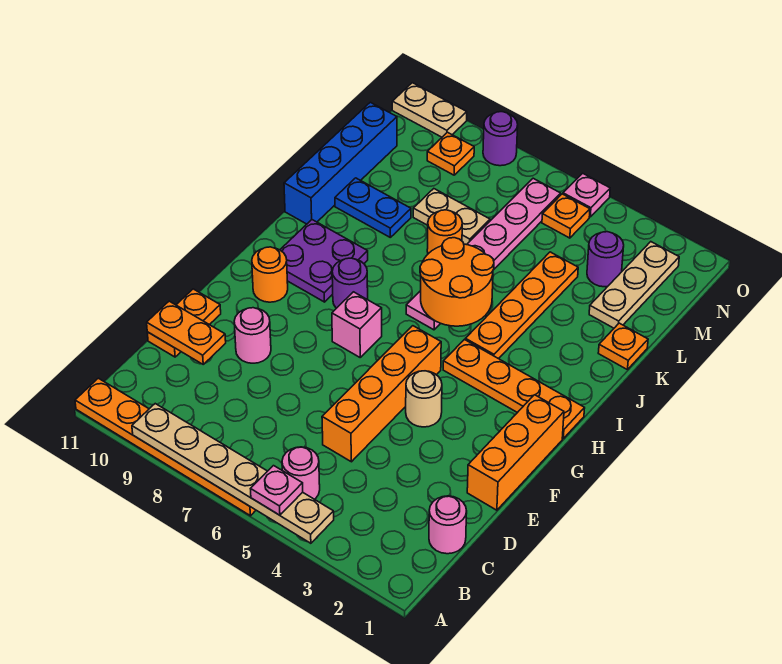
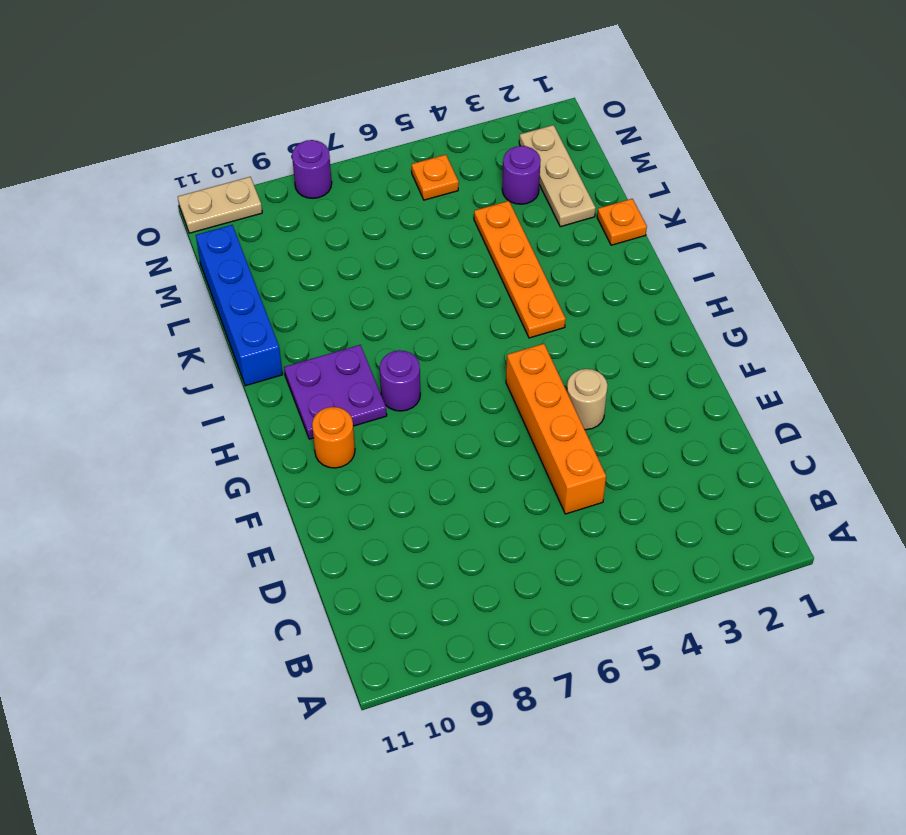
none -> orange plate A6:A11 level 1
none -> pink round brick B5 level 1
none -> pink round brick C1 level 1
none -> orange plate D11:E11 level 1

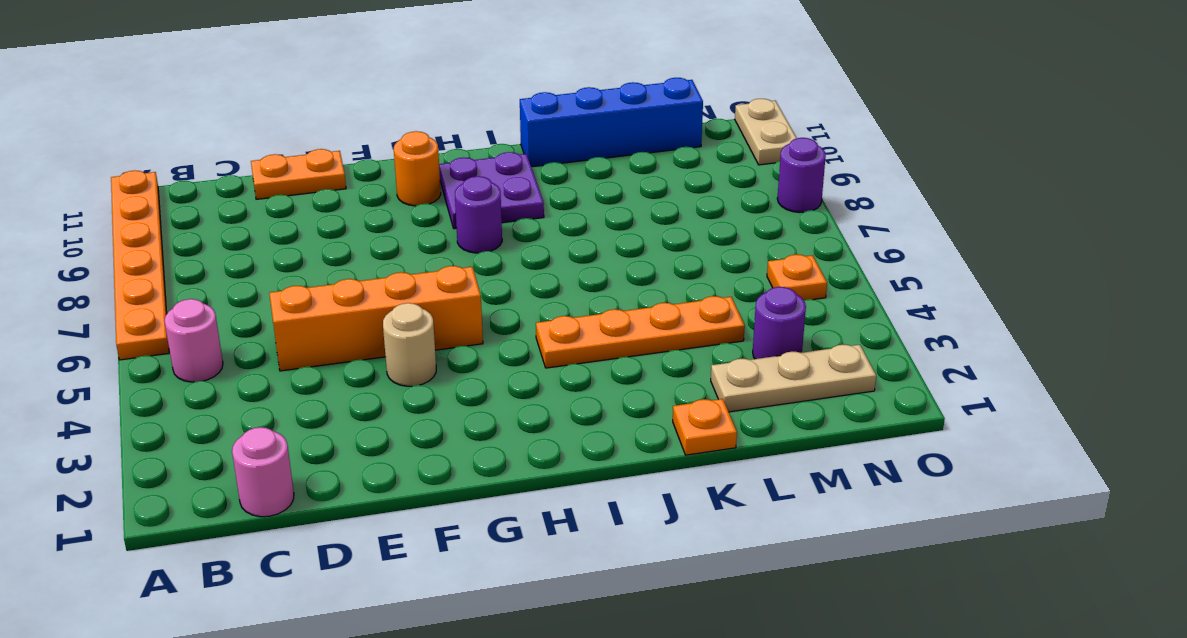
none -> orange brick E1:G1 level 1
none -> pink round brick E9 level 1
none -> pink brick G7 level 1
none -> orange plate H1:H4 level 1

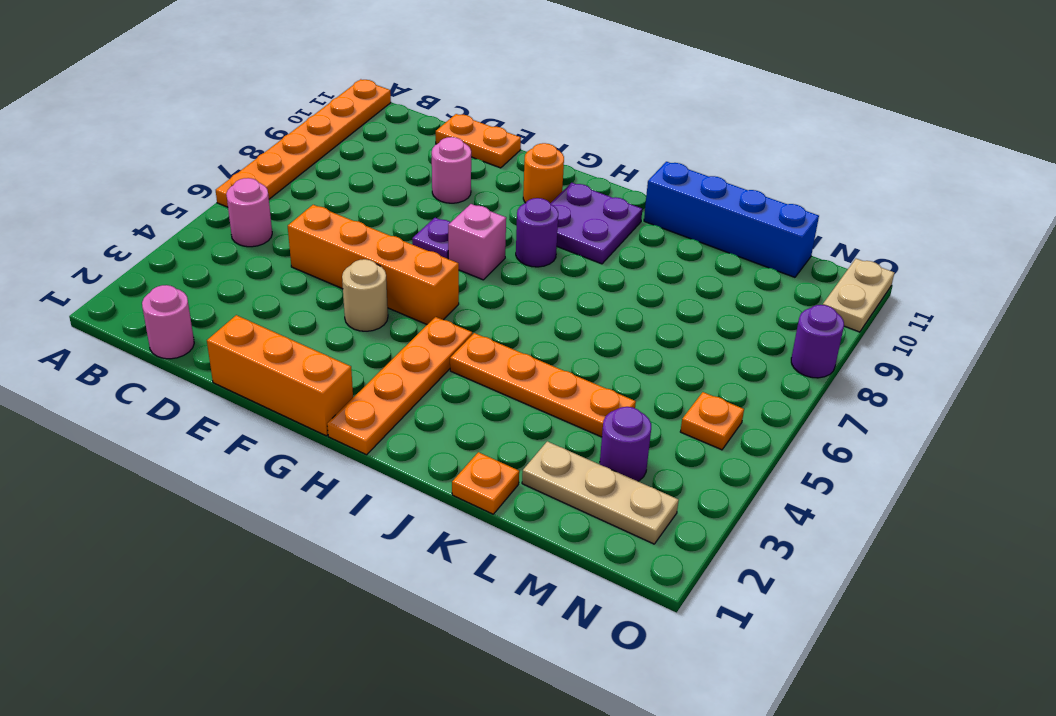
purple plate F7 level 1 -> none
none -> pink plate I6:N6 level 1
none -> orange round brick K7 level 1
none -> blue plate K9:K10 level 1
none -> tan plate L7:L8 level 1

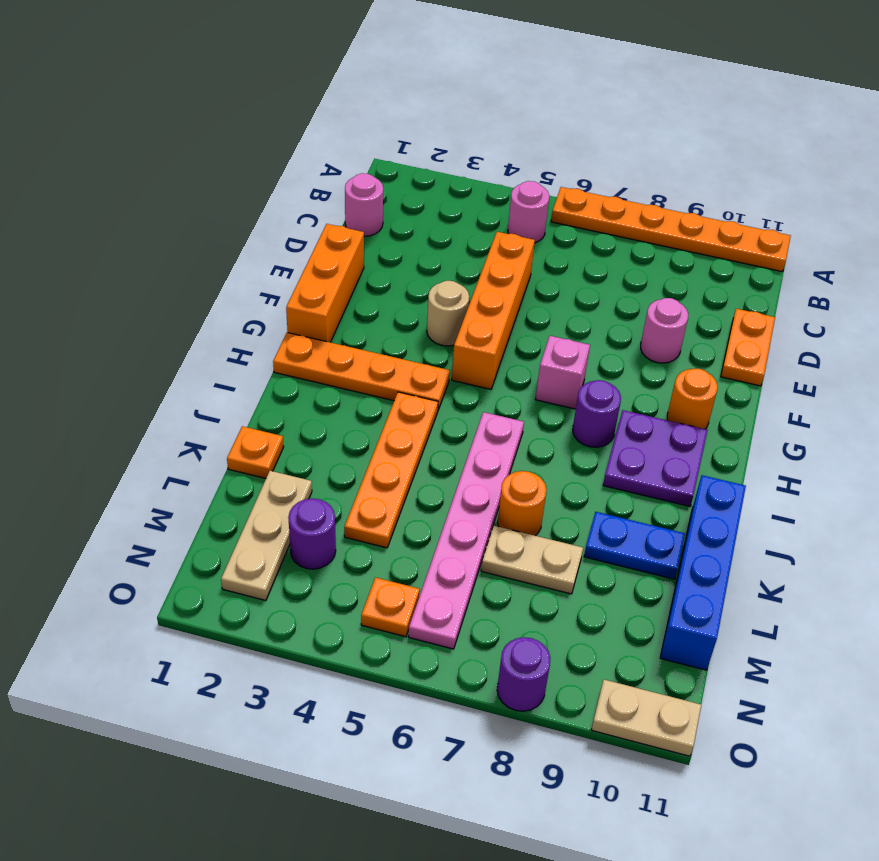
none -> orange plate N9 level 1
none -> pink plate O5 level 1
none -> tan plate A4:A9 level 2
none -> orange plate D10:D11 level 2

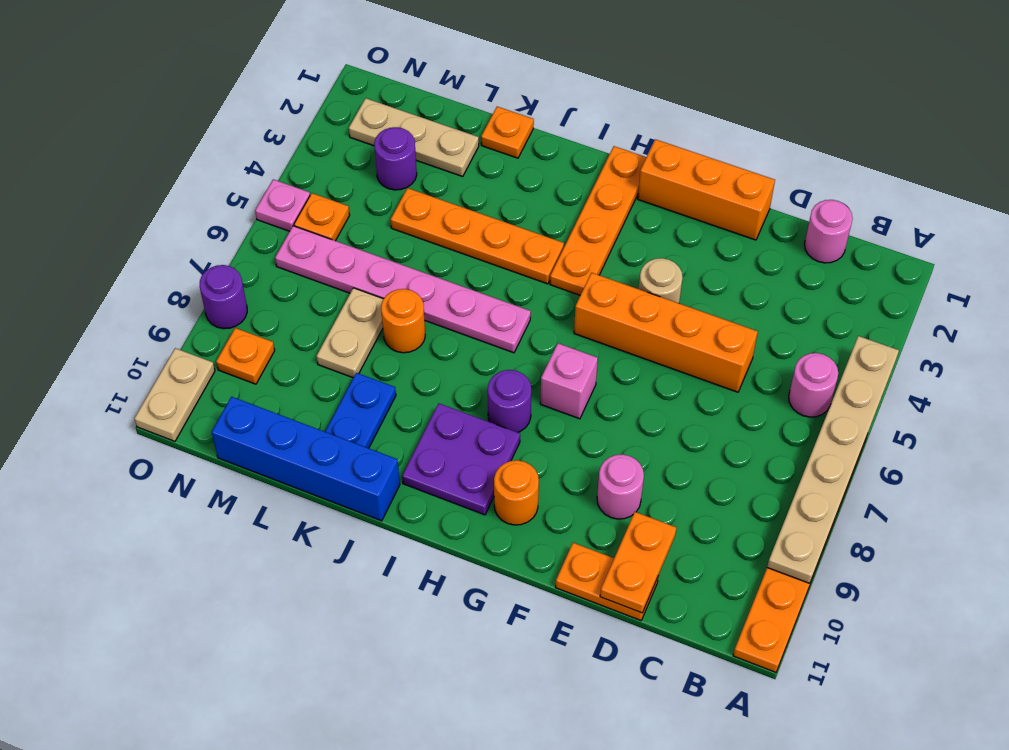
none -> orange round brick I5:J6 level 2
none -> pink plate A5 level 3

